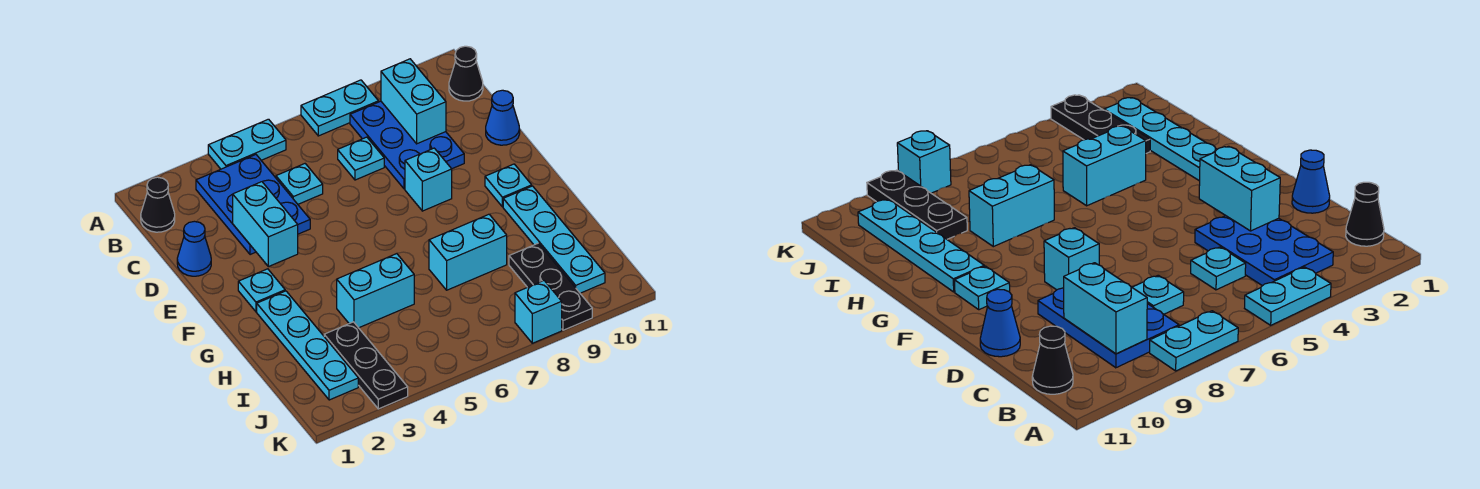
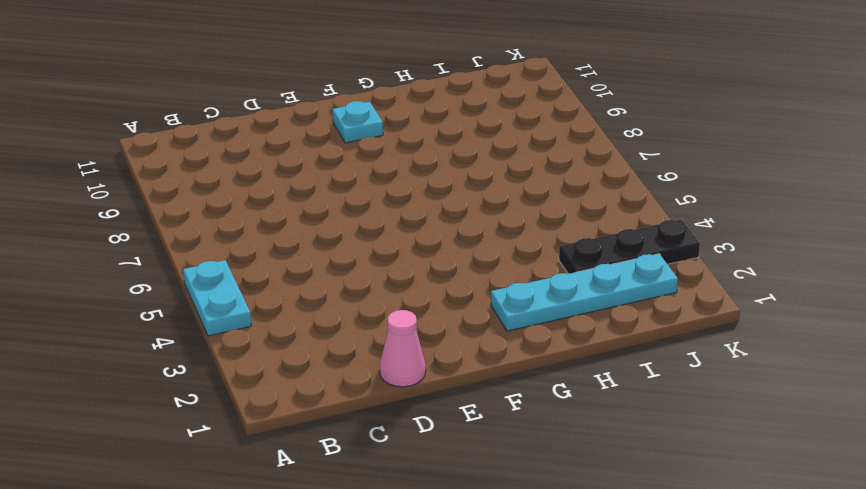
pink cone D1 level 1 -> blue cone D1 level 1
none -> cyan plate A7:A8 level 1
none -> black cone B1 level 1
none -> blue plate B3:D4 level 1

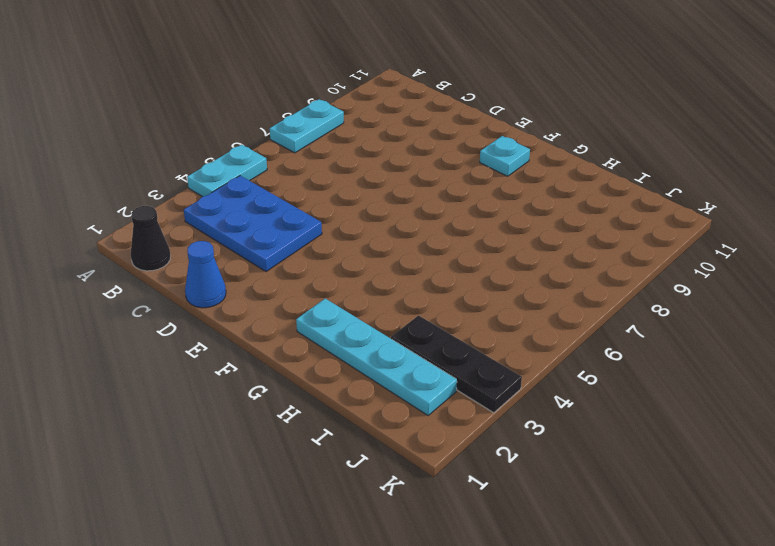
none -> blue plate B8:D9 level 1
none -> black cone B11 level 1
none -> cyan plate C5 level 1

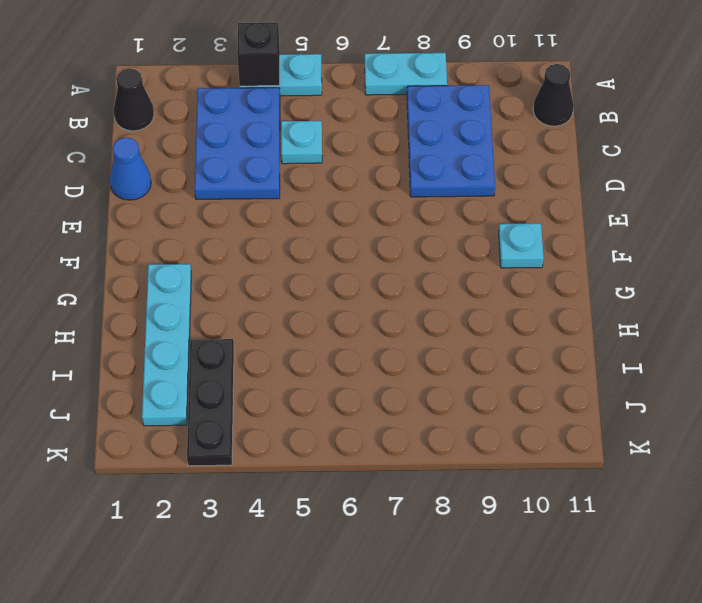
black brick A4 level 2 -> none
none -> cyan plate C7 level 1
none -> blue cone D11 level 1
none -> cyan brick E8 level 1

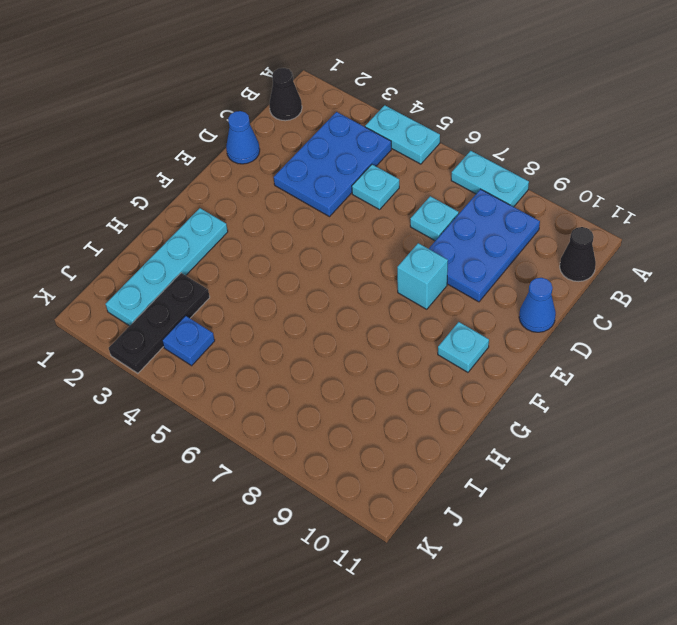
blue plate J4 level 1 -> none
none -> cyan plate F2 level 1
none -> cyan plate G10:J10 level 1
none -> cyan brick H4:H5 level 1

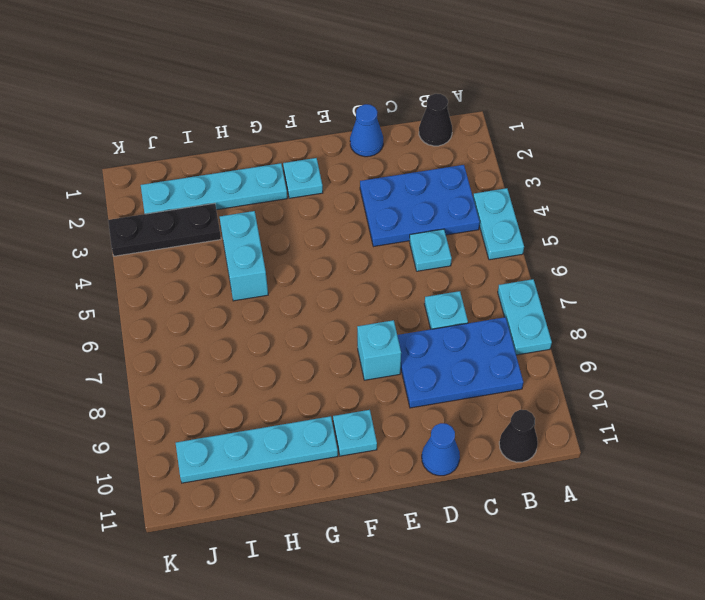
none -> cyan brick H7:H8 level 1
none -> black plate I9:K9 level 1
none -> cyan brick K8 level 1

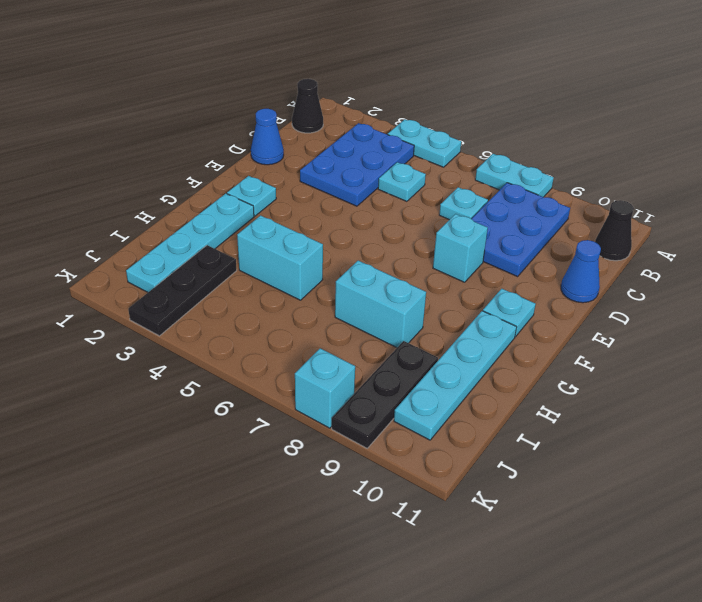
none -> cyan brick B9:C9 level 2
none -> cyan brick D3:E3 level 2

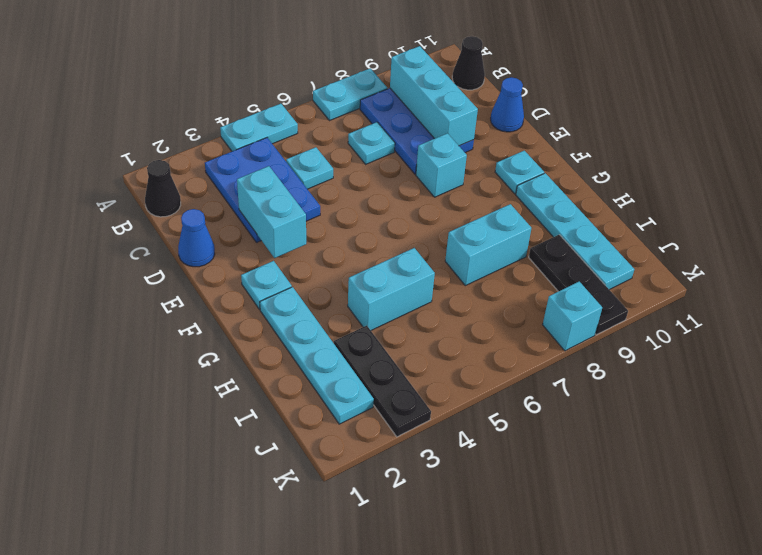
cyan brick B9:D9 level 2 -> cyan brick B9:C9 level 2

